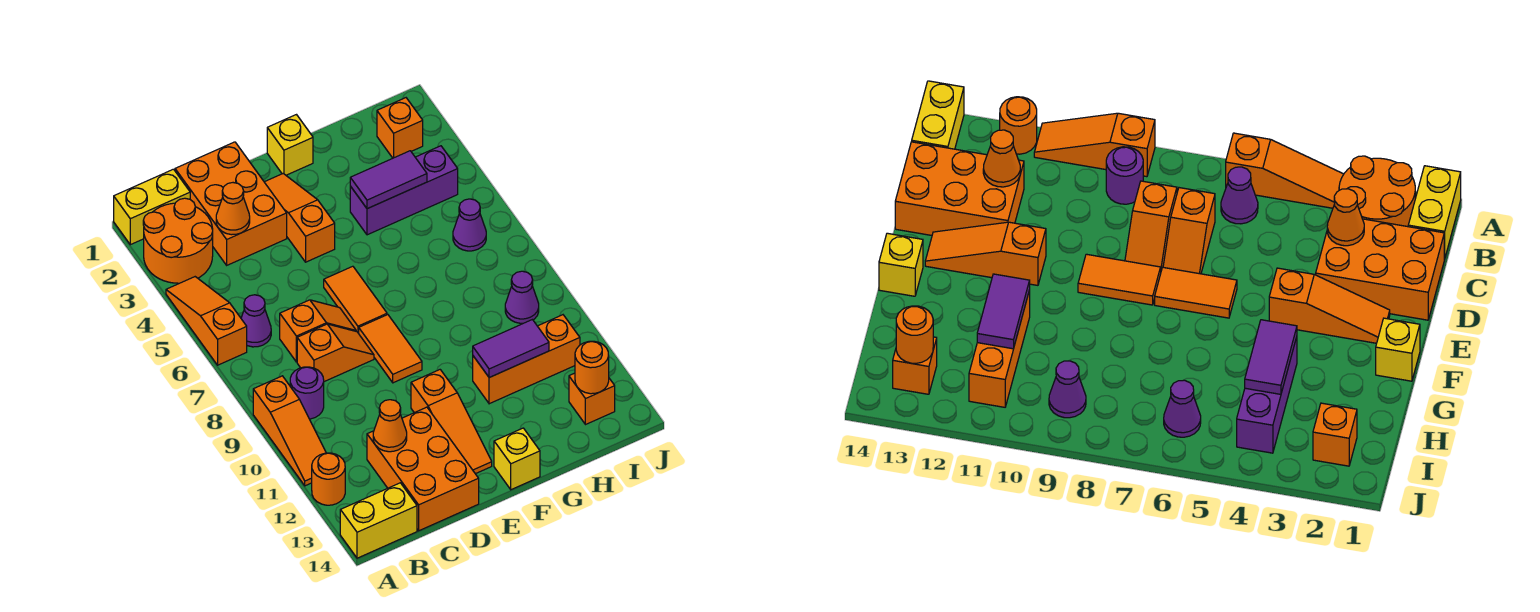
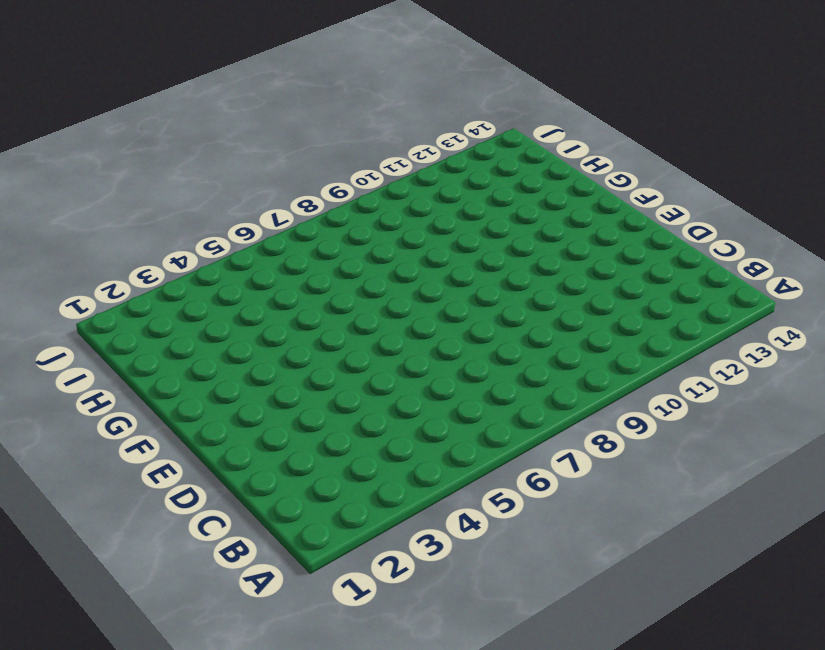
none -> yellow brick A1:B1 level 1
none -> orange round brick A2:B3 level 1
none -> orange slope A4:A6 level 1 top 6

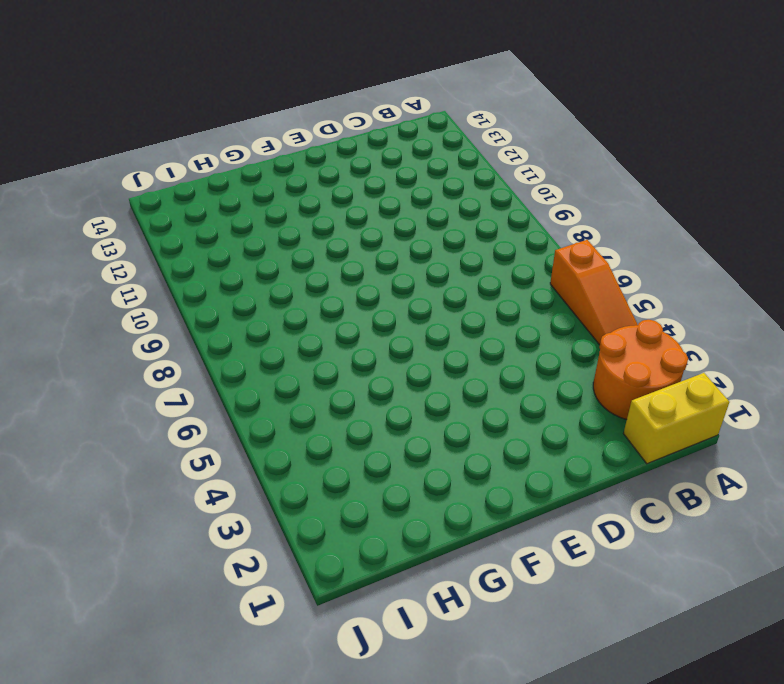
none -> orange slope A9:A11 level 1 top 9
none -> orange round brick A12 level 1
none -> yellow brick A14:B14 level 1

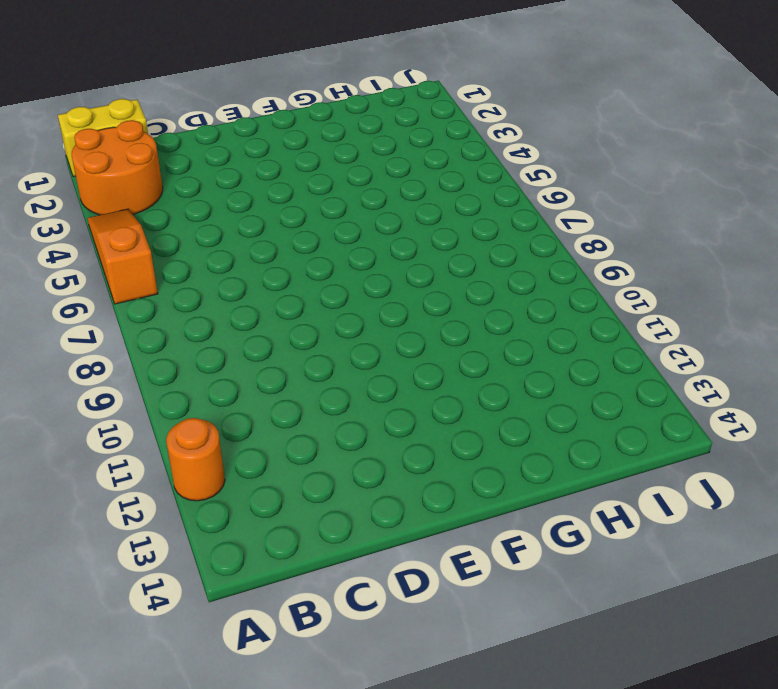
none -> orange slope A9:A11 level 1 top 9
none -> yellow brick A14:B14 level 1
none -> purple cone B6 level 1

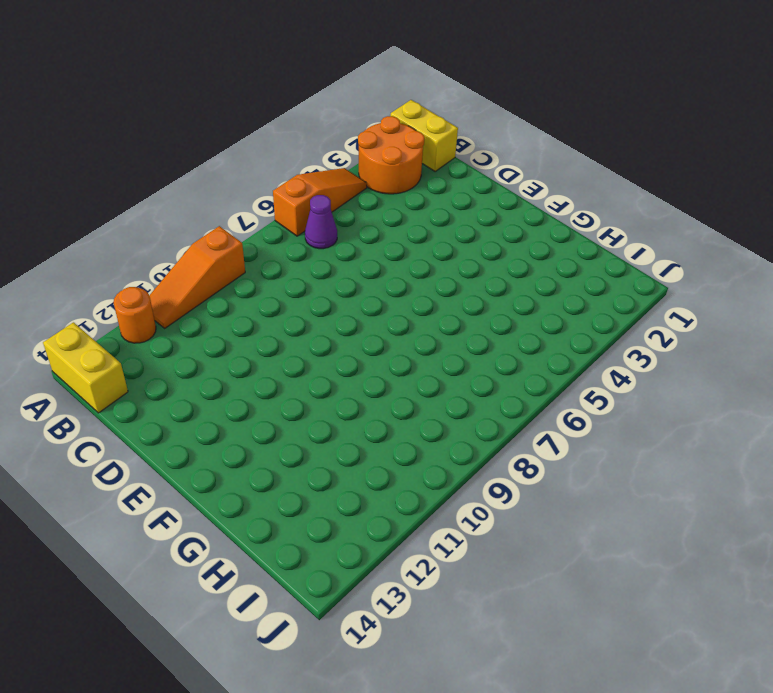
none -> purple round brick B9 level 1
none -> orange brick C1:D3 level 1
none -> orange slope C7:D7 level 1 top C

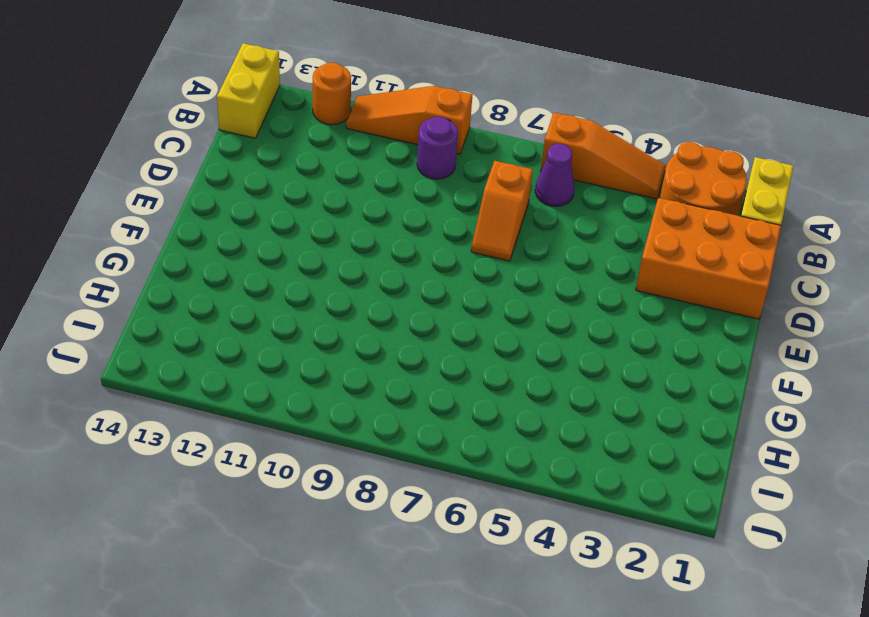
none -> orange slope C8:D8 level 1 top C
none -> orange brick C12:D14 level 1
none -> orange slope E2:E4 level 1 top 4

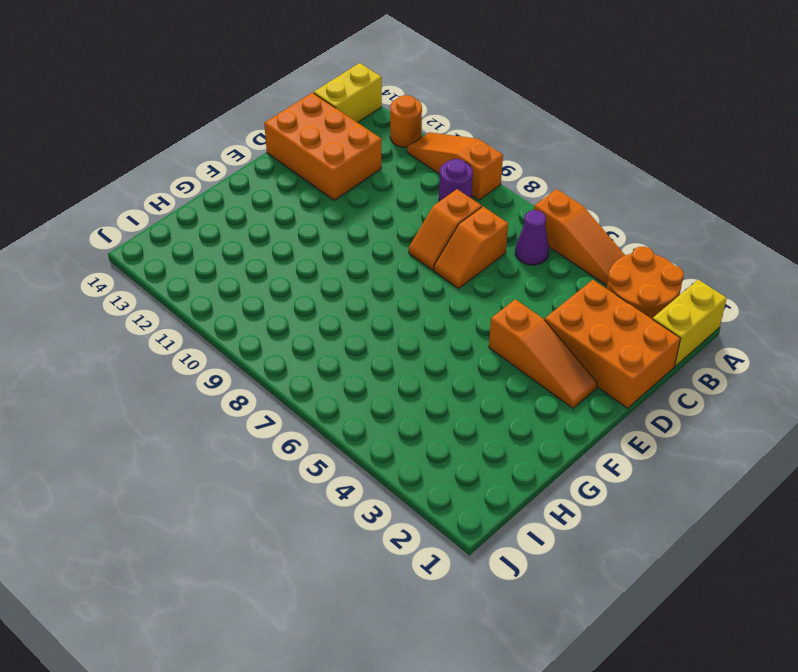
none -> orange tile E6:E7 level 1
none -> orange tile E8:E9 level 1
none -> orange slope E11:E13 level 1 top 11

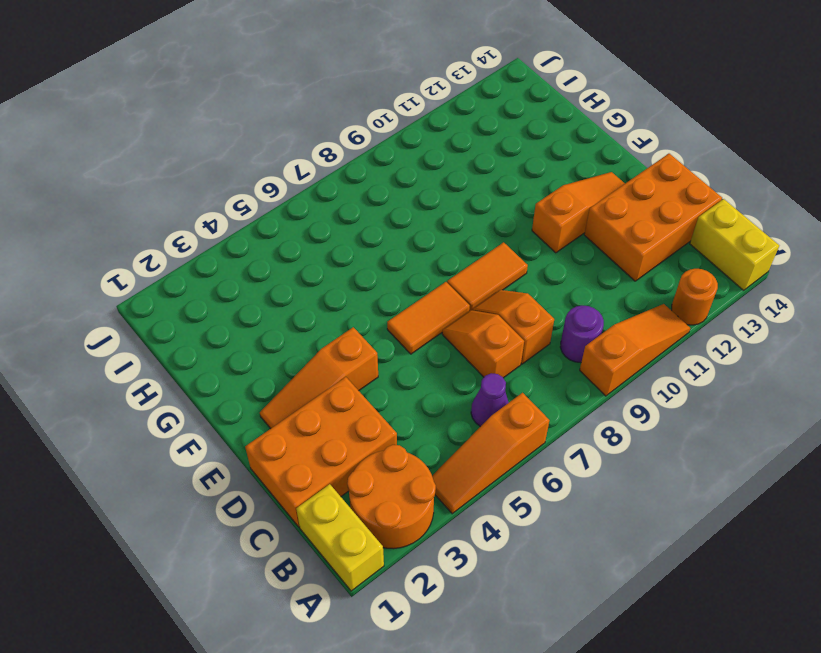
none -> yellow brick F1 level 1
none -> yellow brick F14 level 1
none -> purple brick G4:I4 level 1

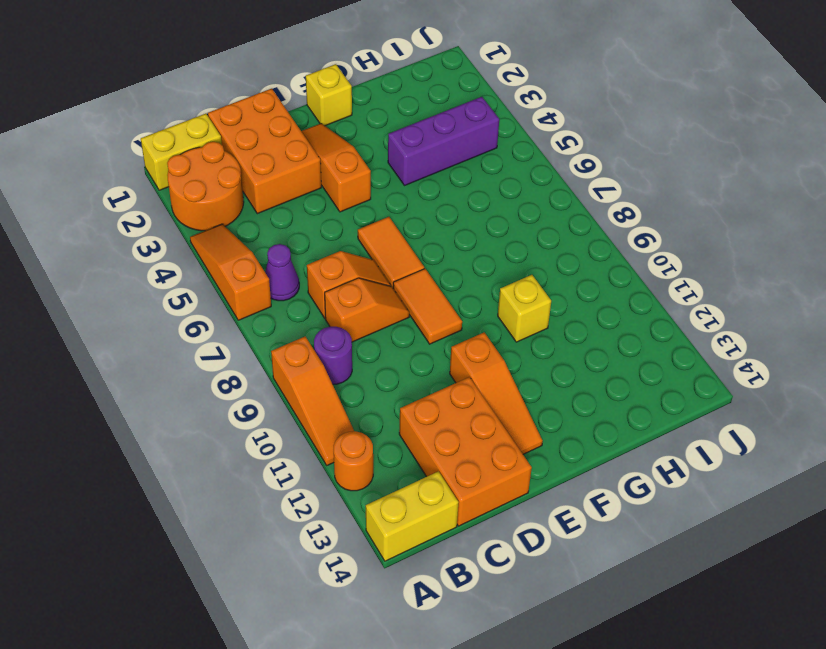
yellow brick G10 level 1 -> yellow brick F14 level 1
none -> orange brick G11:I11 level 1
none -> orange brick I2 level 1
none -> purple cone I6 level 1

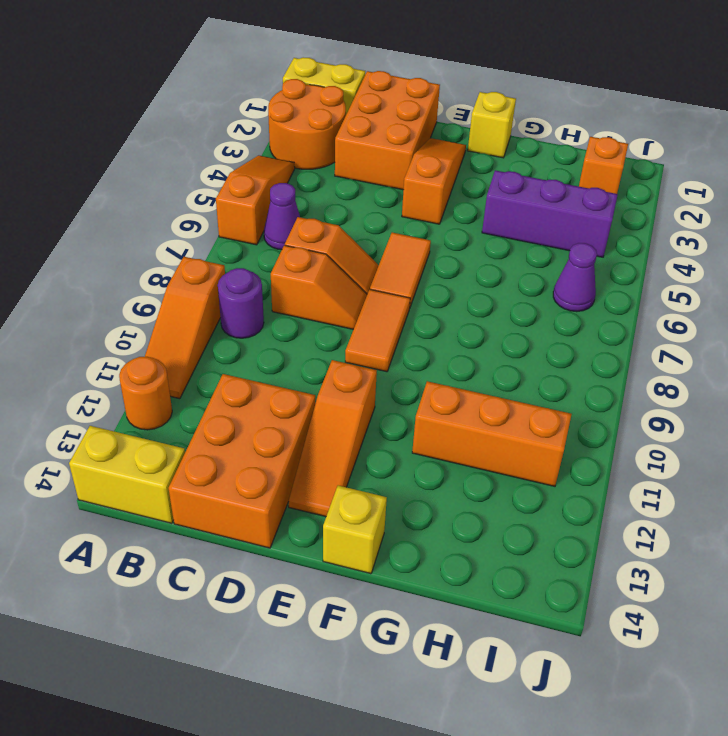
none -> purple cone I9 level 1
none -> orange brick I13 level 1
none -> orange cone C3 level 2

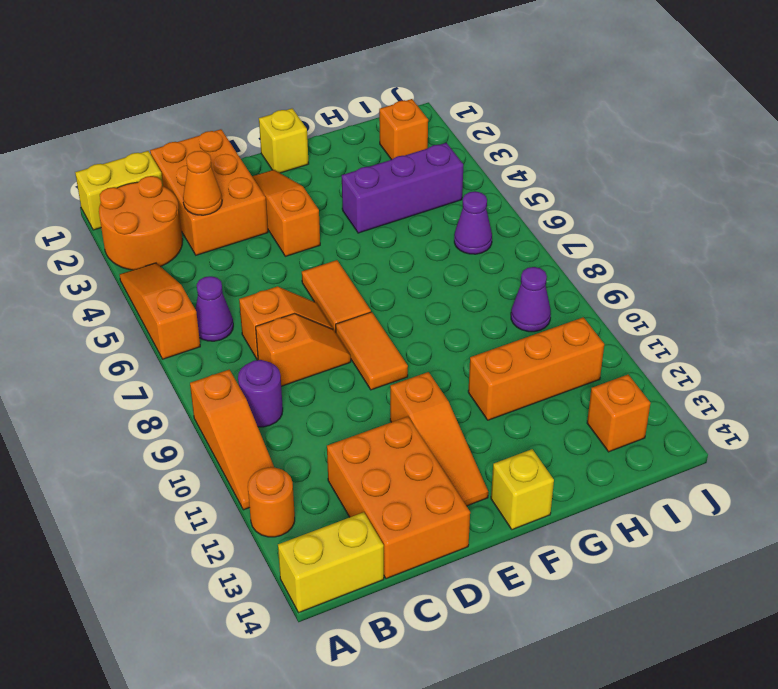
none -> orange cone C12 level 2
none -> purple tile G4:H4 level 2
none -> purple tile G11:H11 level 2

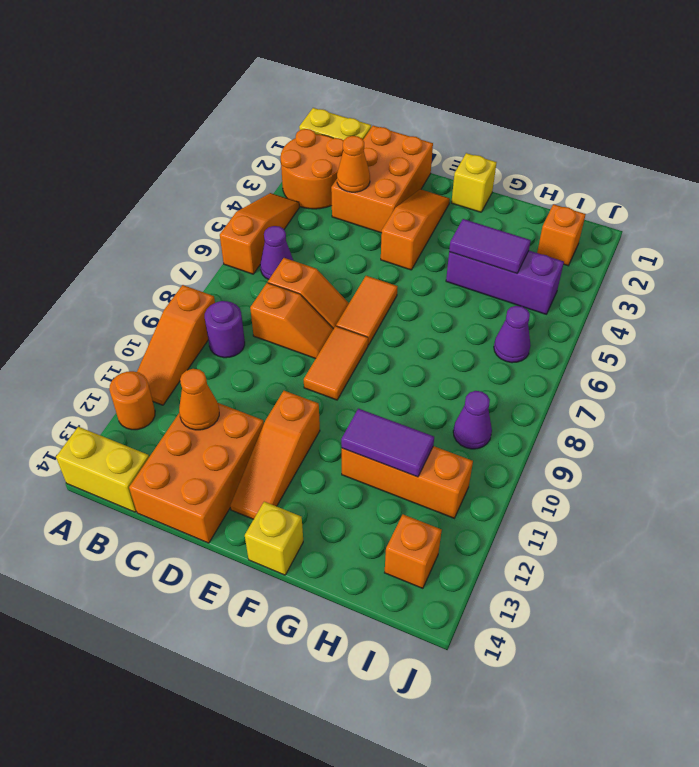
none -> orange round brick I13 level 2

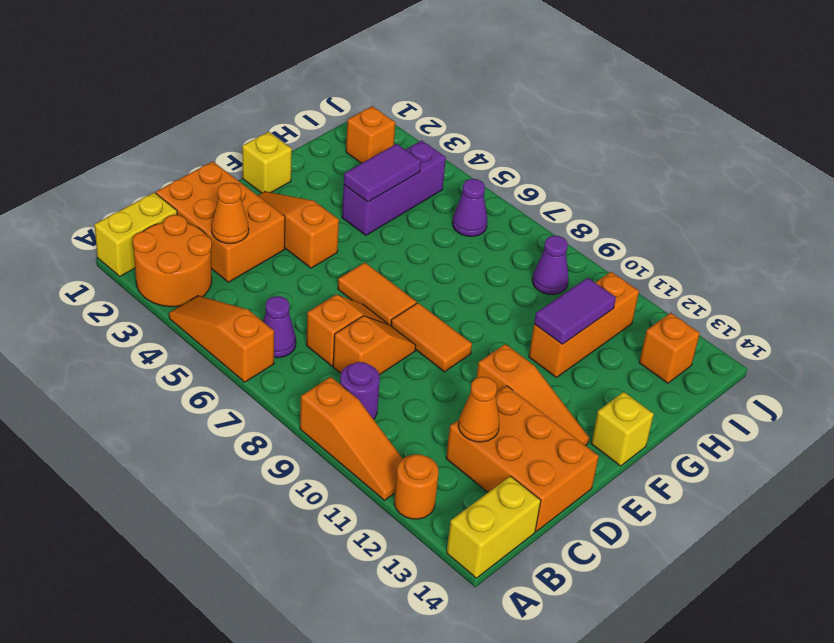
none -> orange round brick I13 level 2

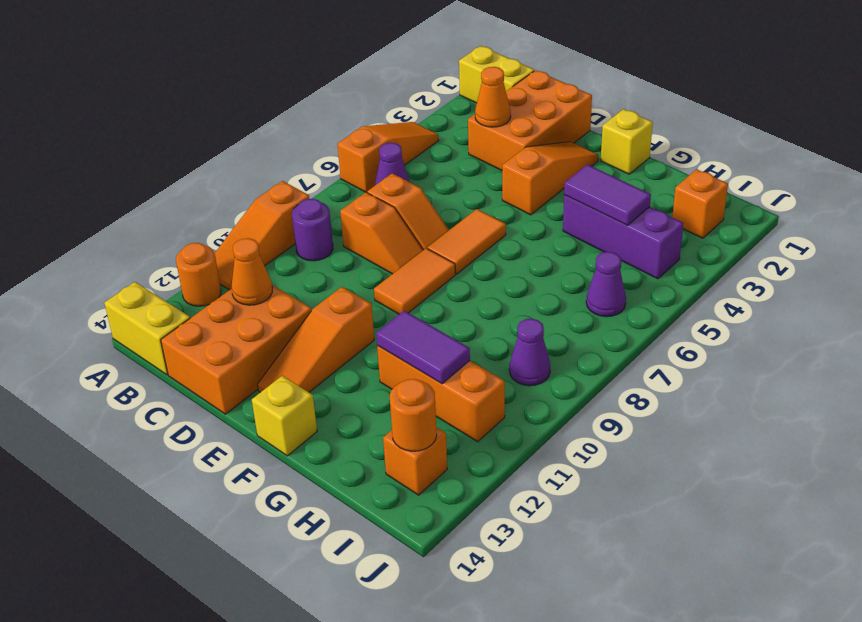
none -> orange round brick A2:B3 level 1

